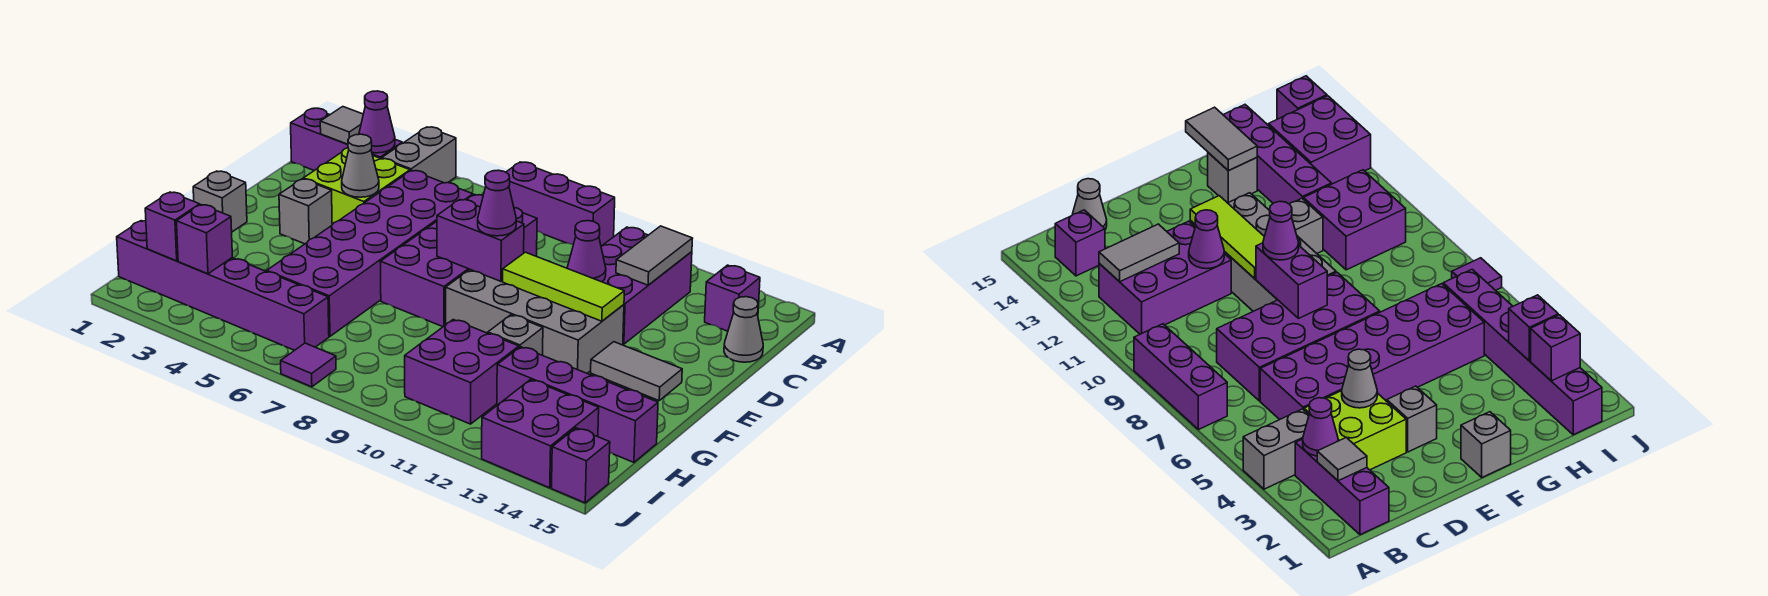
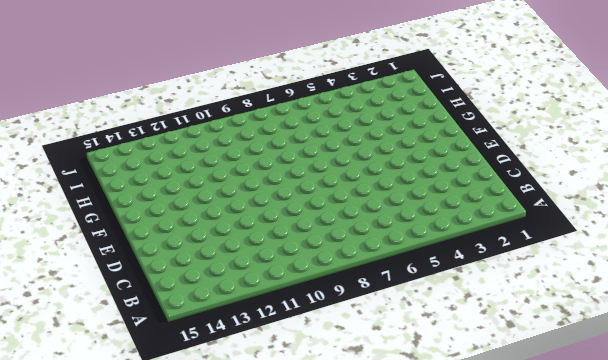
none -> grey brick A4:B4 level 1
none -> purple brick A7:A9 level 1
none -> purple brick B1:B3 level 1
none -> purple brick B11:D12 level 1

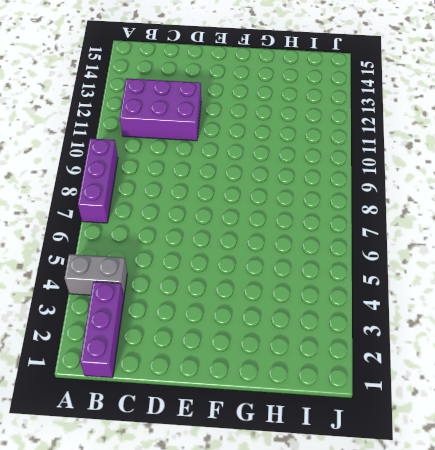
none -> purple brick B14 level 1
none -> lime brick C3:D4 level 1
none -> purple brick C5:H6 level 1
none -> purple brick C7:F8 level 1

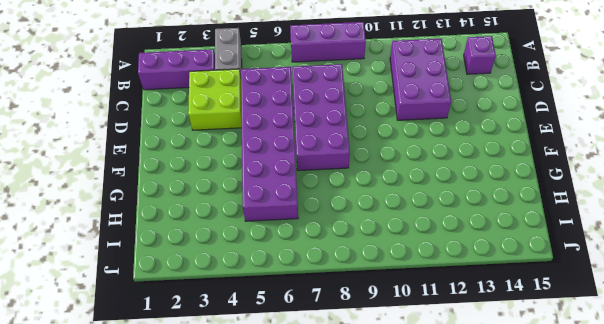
none -> grey cone C15 level 1
none -> grey brick E3 level 1
none -> grey brick E9:F12 level 1
none -> grey brick F1 level 1

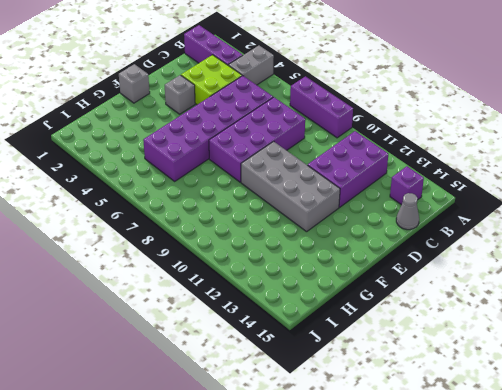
none -> grey brick G11 level 1
none -> grey brick G14 level 1
none -> purple brick H10:I11 level 1
none -> purple brick H12:H15 level 1

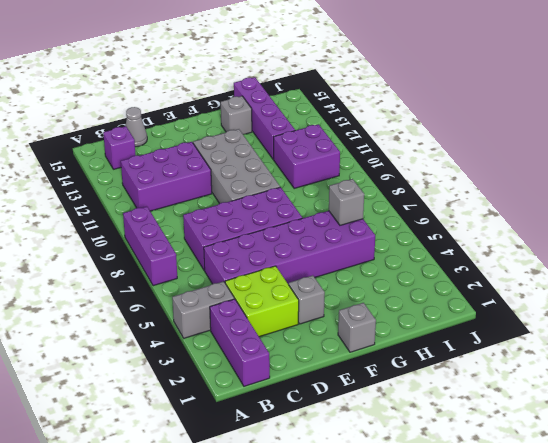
grey brick H6 level 2 -> grey brick G11 level 1
none -> purple brick I1:I6 level 1
none -> purple brick I13:J14 level 1
none -> purple tile J7 level 1
none -> purple brick J15 level 1

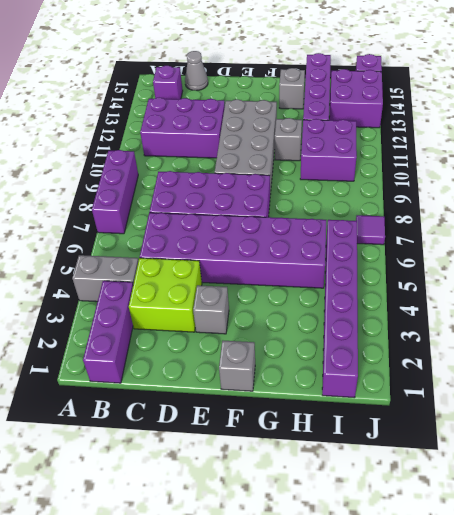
none -> grey tile B2 level 2
none -> purple cone B3 level 2
none -> grey tile B12:C12 level 2
none -> grey cone D4 level 2

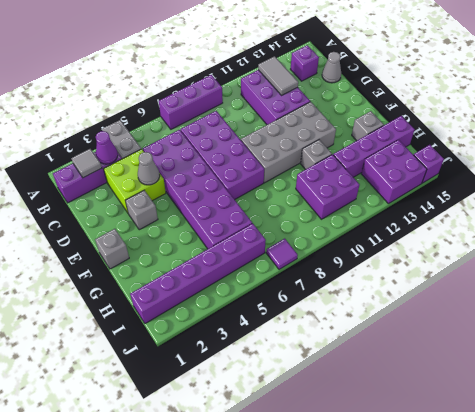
none -> purple cone D11 level 2
none -> purple brick E8:E9 level 2
none -> lime tile E10:E12 level 2
none -> grey tile G14:G15 level 2

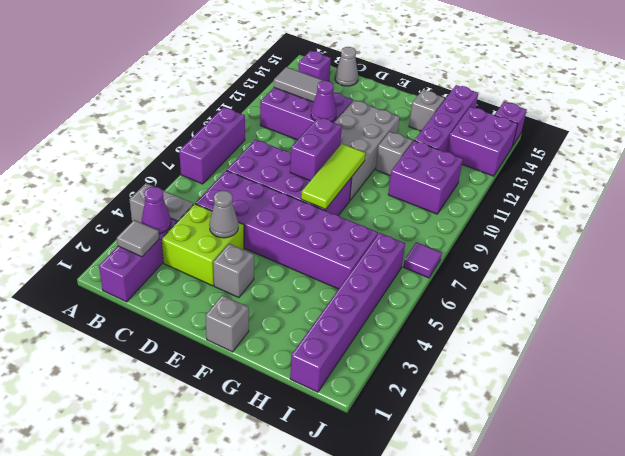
lime tile F7:F9 level 2 -> lime tile E10:E12 level 2
none -> grey tile G14:G15 level 2
none -> purple brick I2 level 2
none -> purple brick I3 level 2
none -> purple cone E9 level 3

